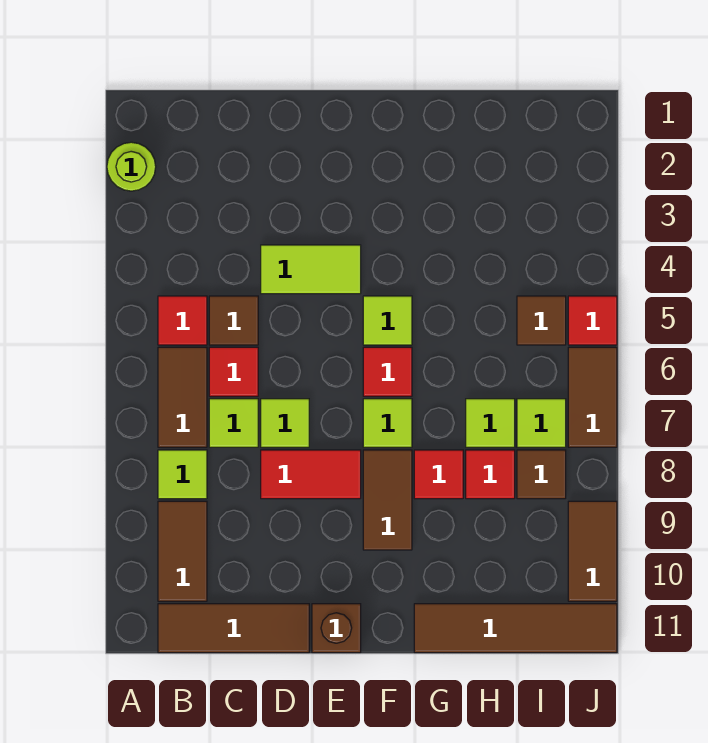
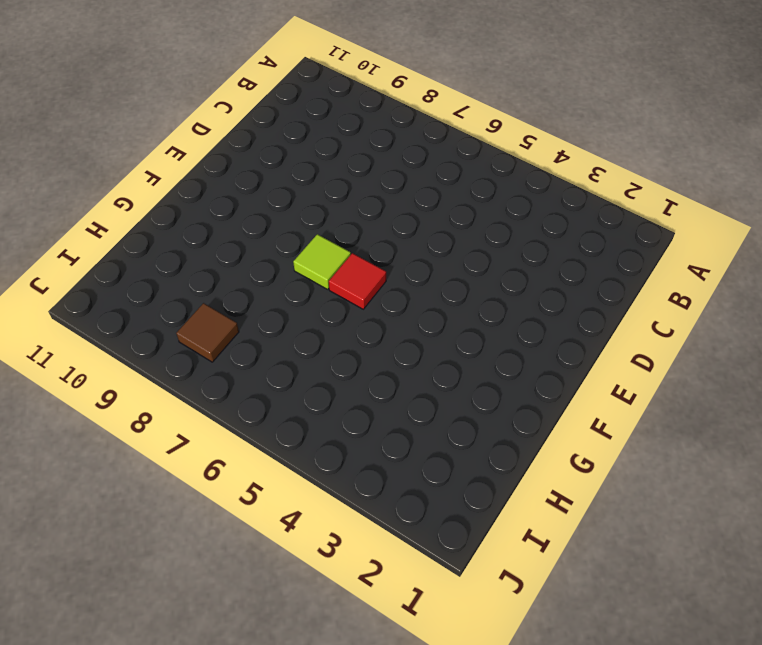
none -> lime round brick A2 level 1
none -> red tile B5 level 1
none -> brown tile B6:B7 level 1

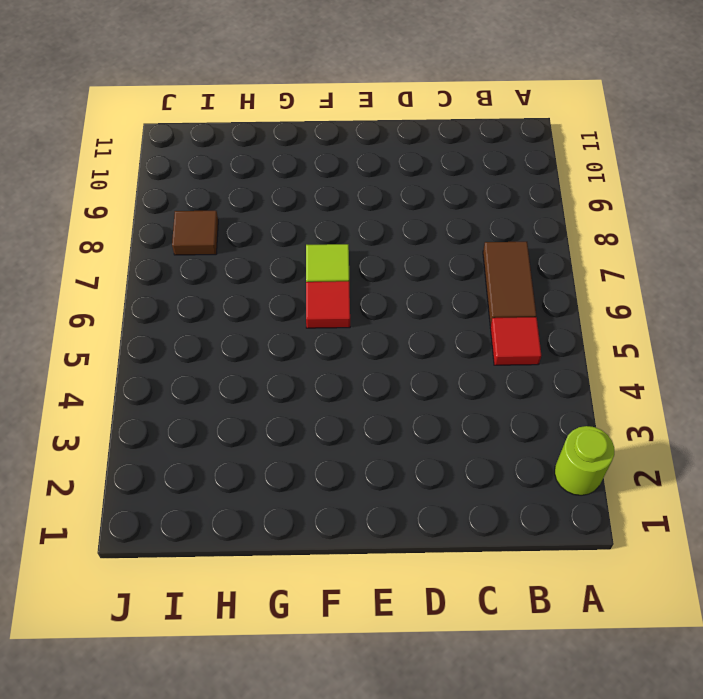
none -> lime tile B8 level 1
none -> brown tile B9:B10 level 1
none -> brown tile B11:D11 level 1

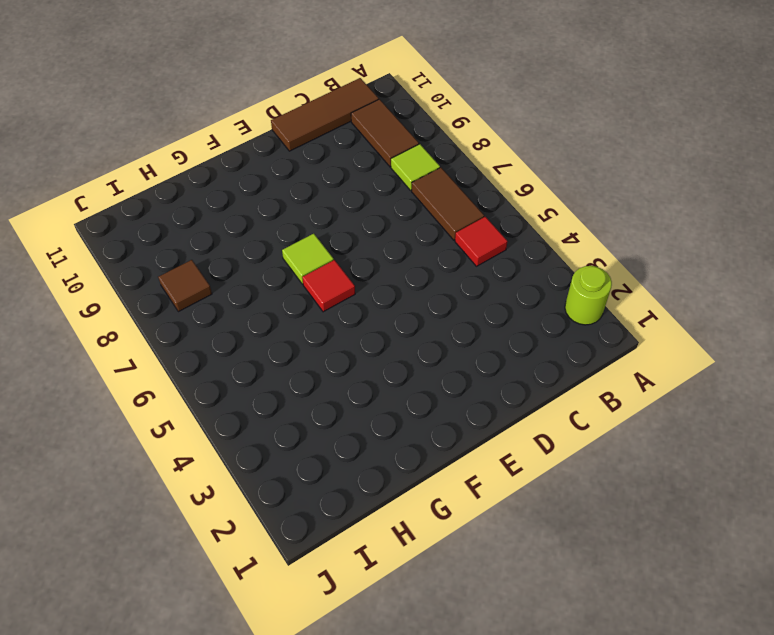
none -> brown tile C5 level 1
none -> red tile C6 level 1
none -> lime tile C7 level 1

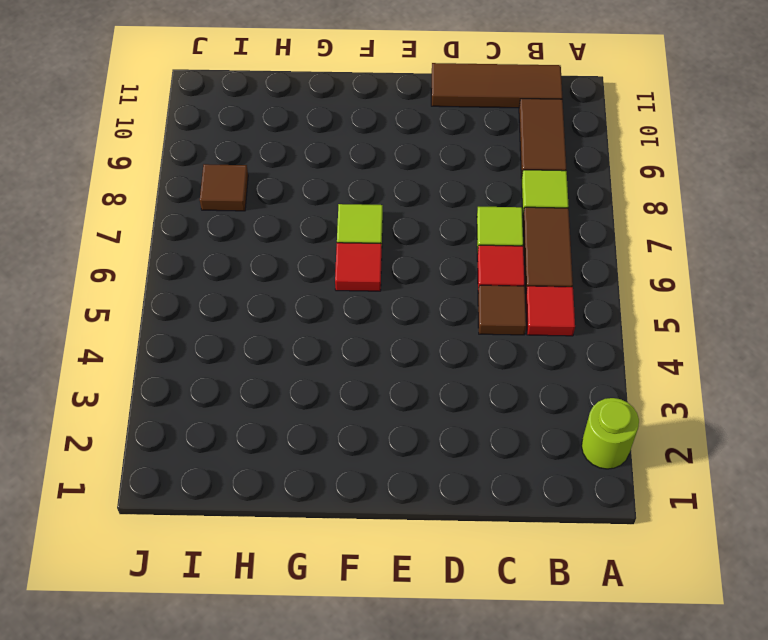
none -> lime tile D4:E4 level 1
none -> lime tile D7 level 1
none -> red tile D8:E8 level 1

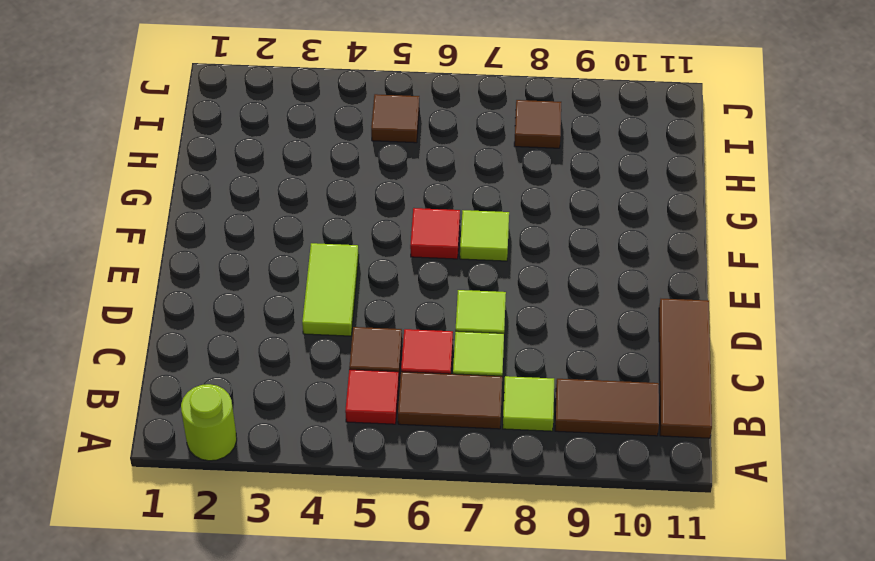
none -> red tile D8:E8 level 1
none -> brown brick E11 level 1
none -> lime tile F5 level 1

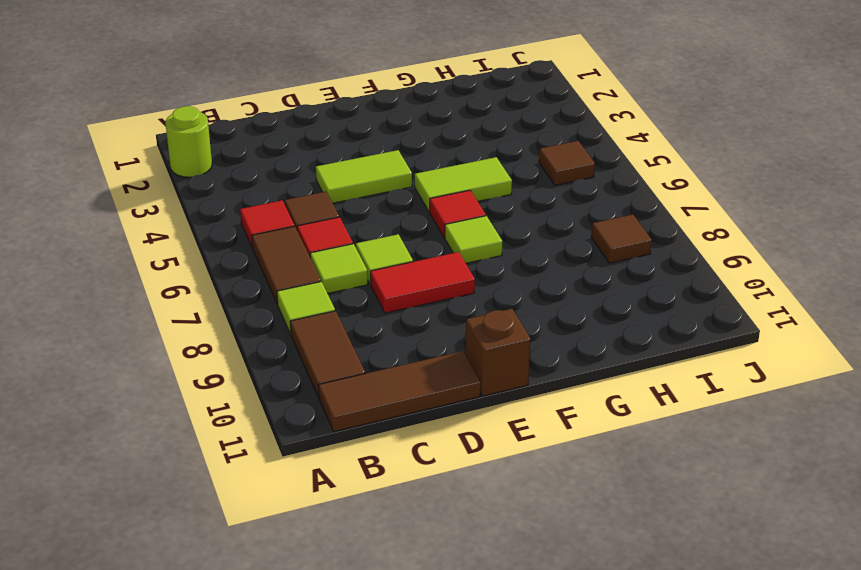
lime tile F5:G5 level 1 -> lime tile F5 level 1
none -> brown tile F8:F9 level 1
none -> red tile G8 level 1
none -> brown tile G11:J11 level 1

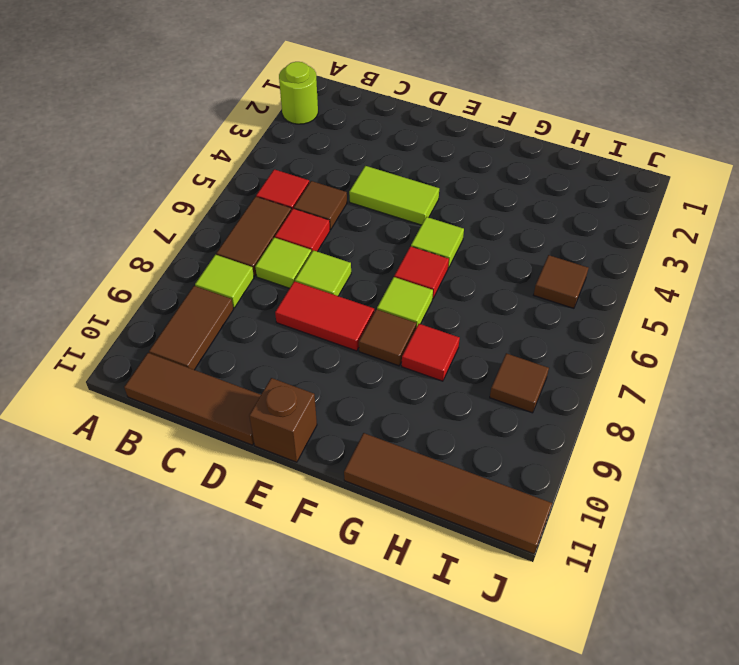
brown tile F8 level 1 -> brown tile F8:F9 level 1
none -> lime tile H7 level 1
none -> red tile H8 level 1
none -> lime tile I7 level 1

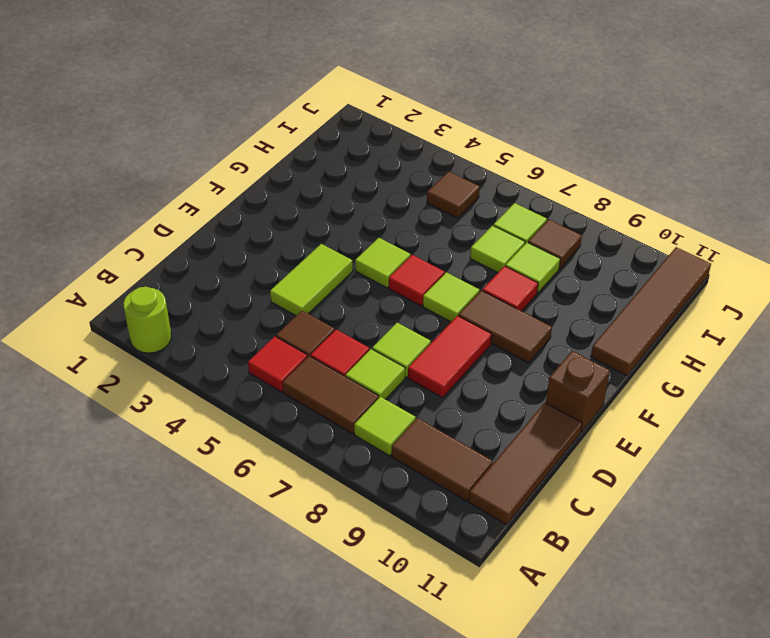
lime tile H8 level 1 -> red tile H8 level 1
none -> red tile J5 level 1
none -> brown tile J6:J7 level 1
none -> brown tile J9:J10 level 1

